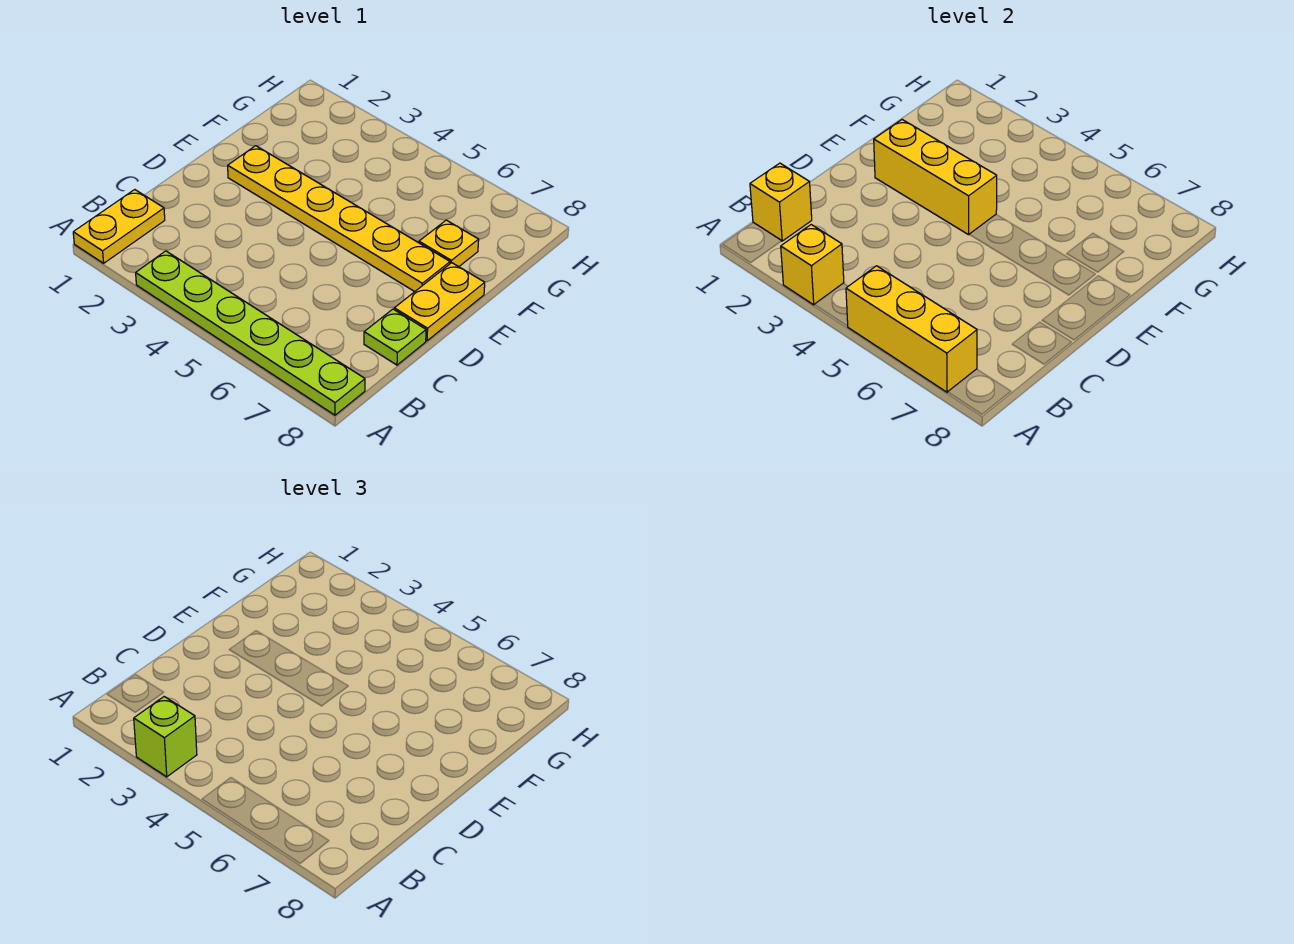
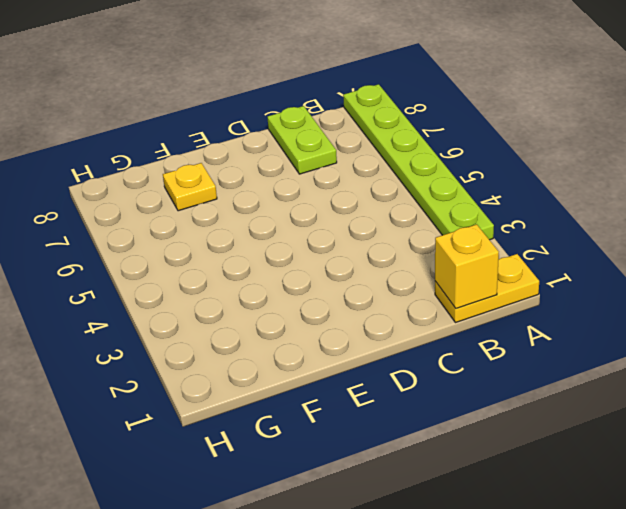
lime plate C7:C8 level 1 -> lime plate C8 level 1
none -> yellow plate D8:E8 level 1
none -> yellow plate E2:E7 level 1

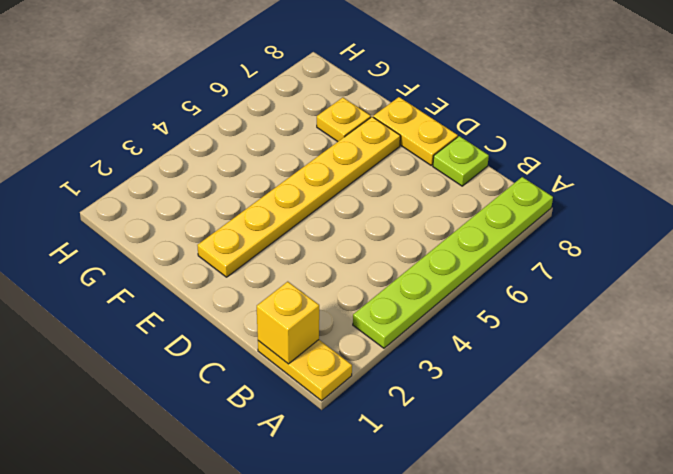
none -> yellow brick A3 level 2
none -> yellow brick A5:A7 level 2

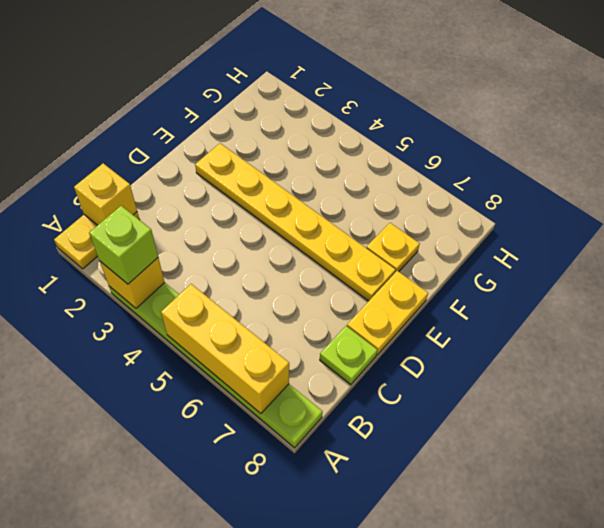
none -> yellow brick E2:E4 level 2

